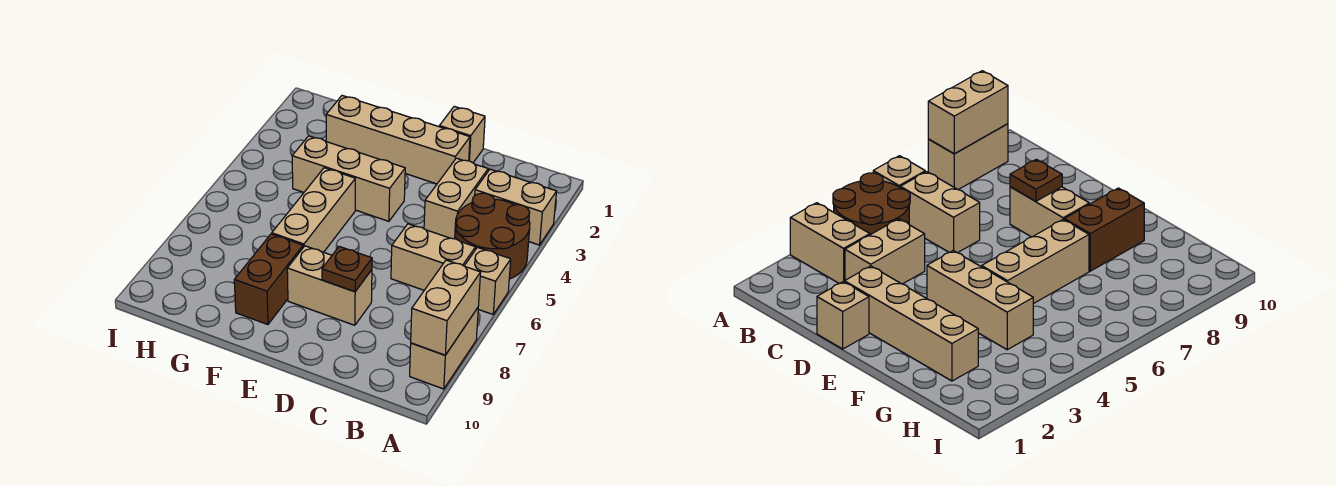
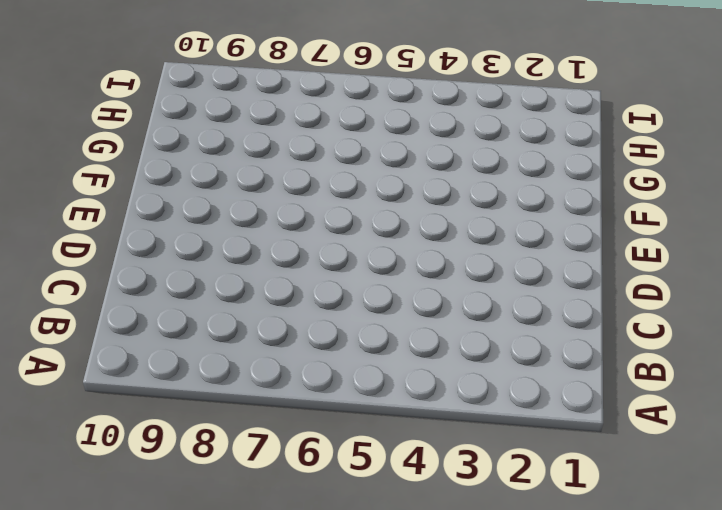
none -> tan brick A3:B3 level 1
none -> brown round brick A4:B5 level 1
none -> tan brick A6 level 1

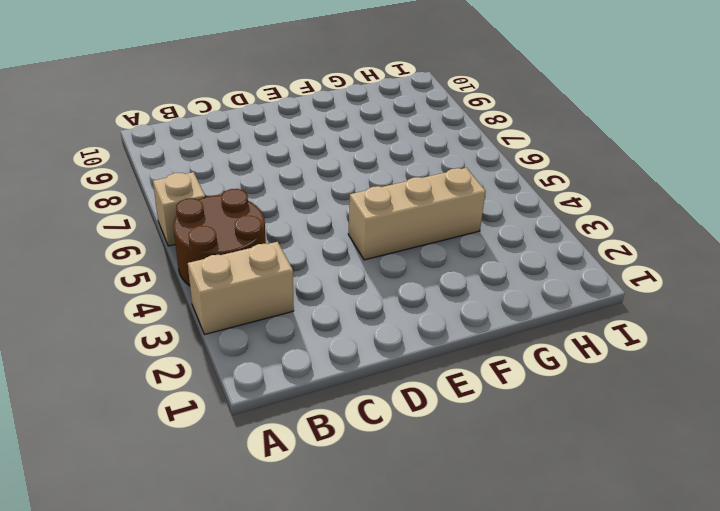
none -> tan brick A8:A9 level 1
none -> tan brick B6:C6 level 1
none -> tan brick C3:C4 level 1

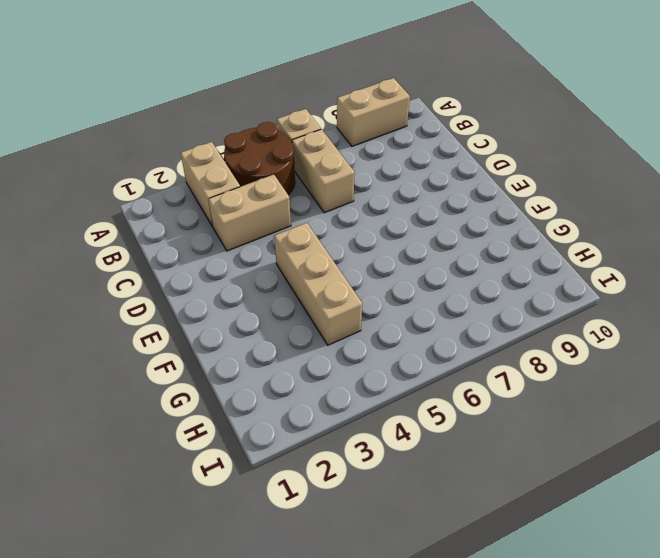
none -> tan brick D1 level 1
none -> tan brick D2:G2 level 1
none -> tan brick D8:E8 level 1

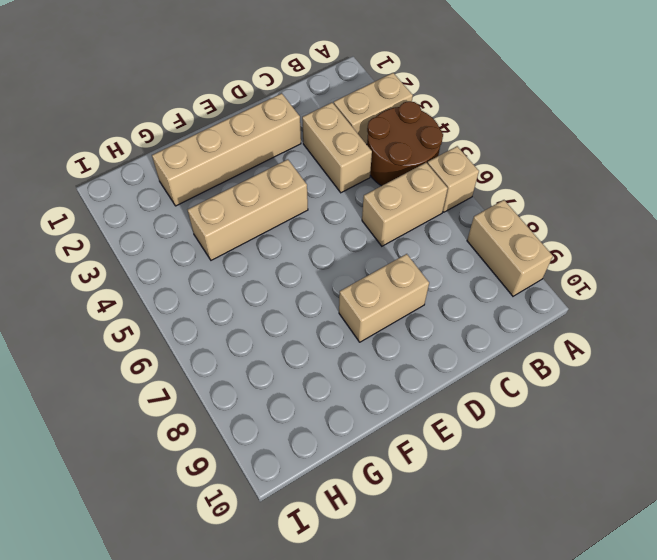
none -> tan brick D1 level 1
none -> tan brick F5:F7 level 1
none -> brown brick F8:F9 level 1

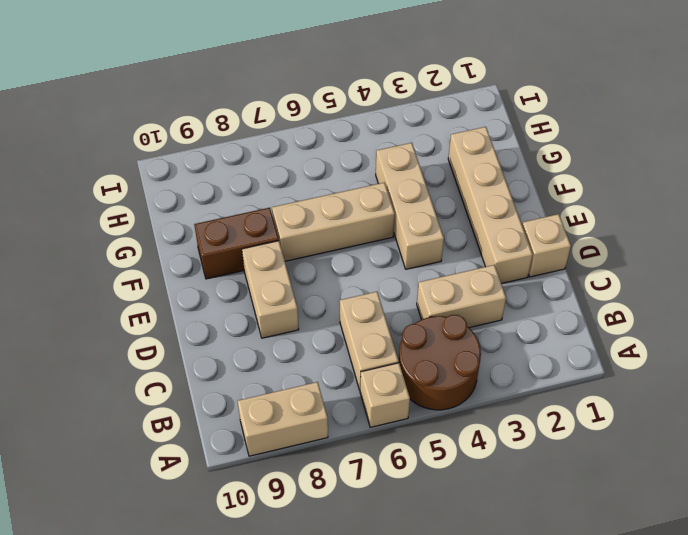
none -> tan brick A3:B3 level 1
none -> tan brick A8:A9 level 2
none -> brown plate D8 level 2

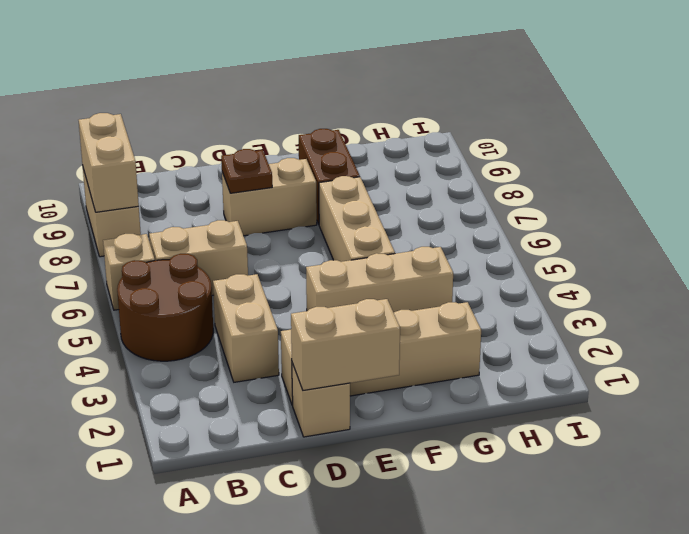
tan brick D1:E1 level 2 -> tan brick A3:B3 level 1

